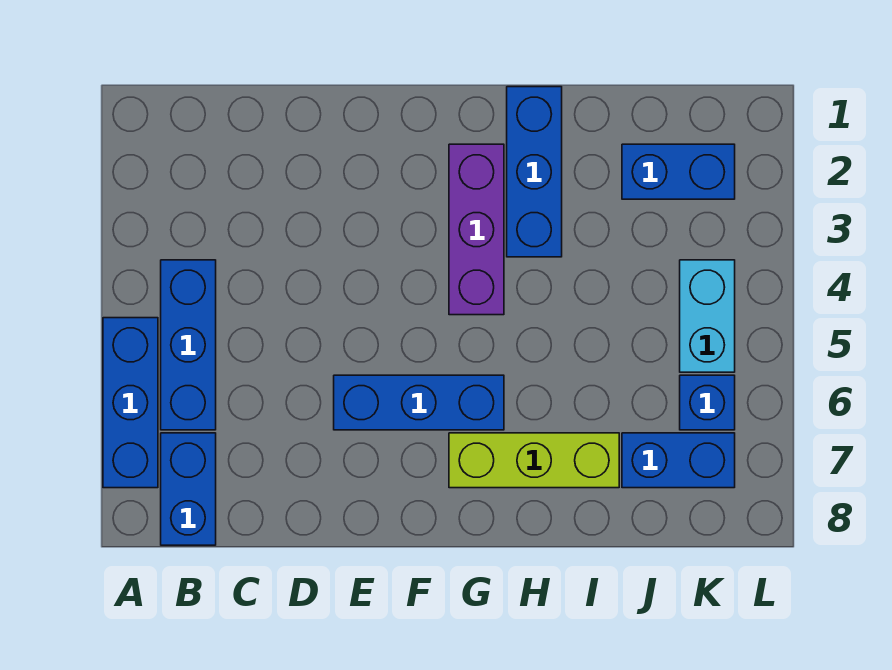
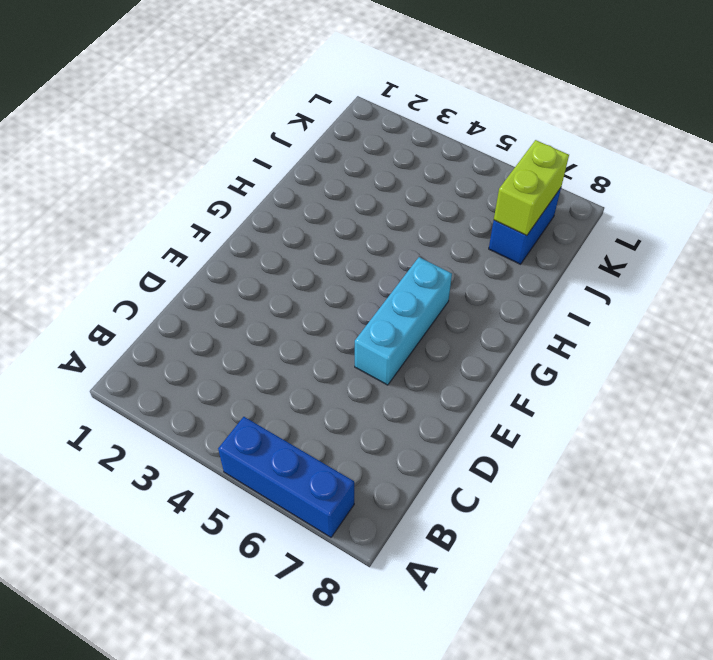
cyan brick E6:G6 level 1 -> blue brick E6:G6 level 1
lime brick J7:K7 level 2 -> none
none -> blue brick B4:B6 level 1
none -> blue brick B7:B8 level 1

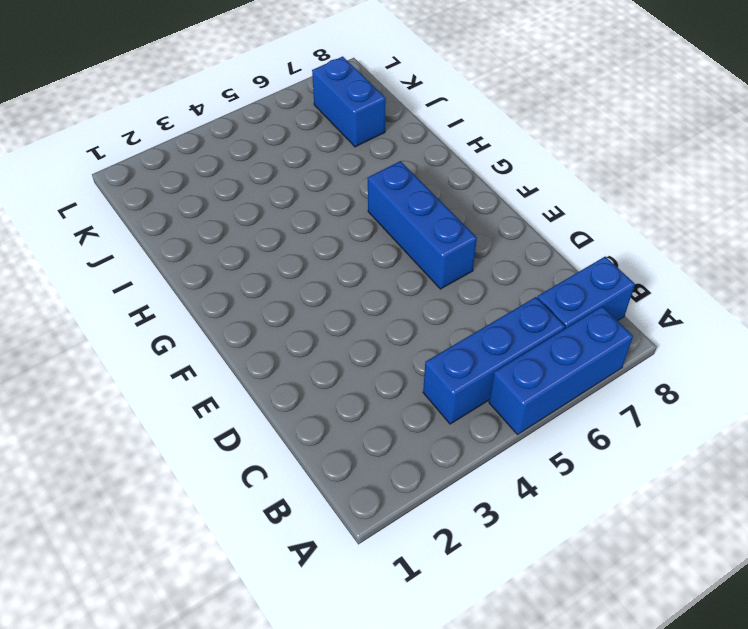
none -> purple brick G2:G4 level 1
none -> lime brick G7:I7 level 1

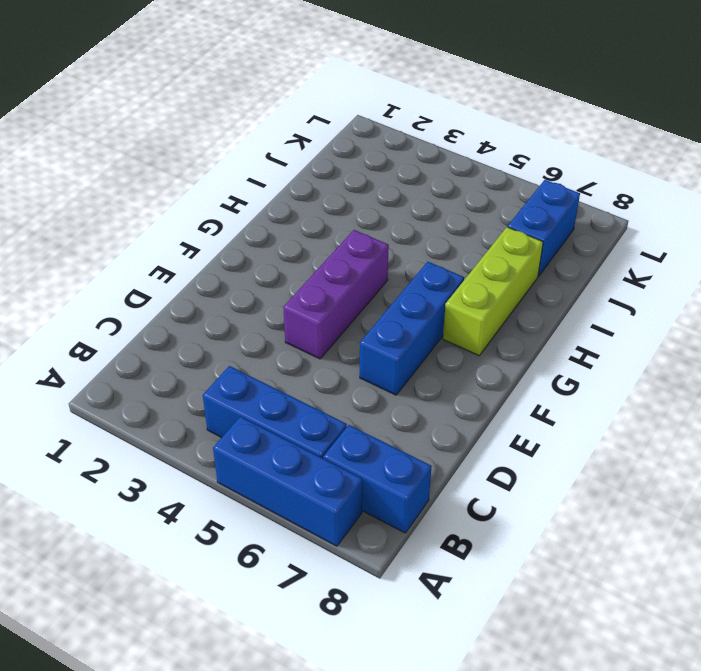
purple brick E4:G4 level 1 -> purple brick G2:G4 level 1
none -> blue brick H1:H3 level 1
none -> blue brick J2:K2 level 1

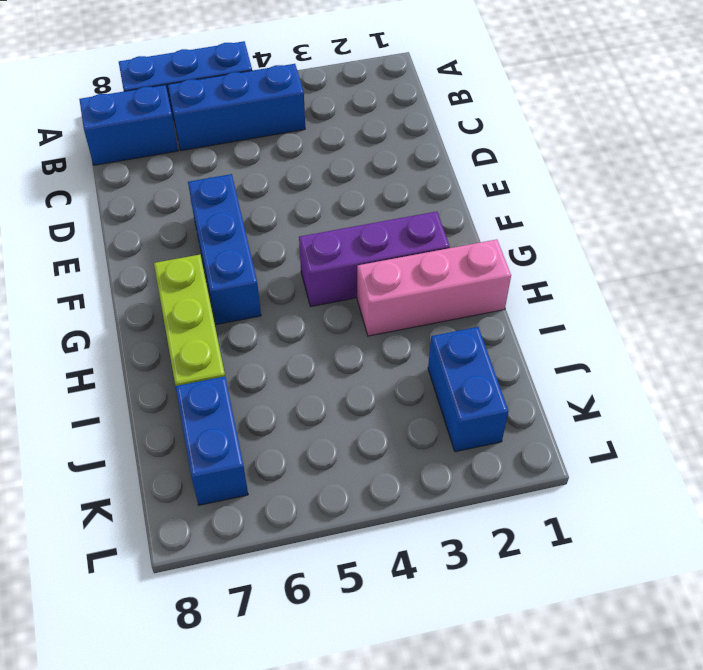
pink brick H1:H3 level 1 -> blue brick H1:H3 level 1
none -> cyan brick K4:K5 level 1
none -> blue brick K6 level 1

